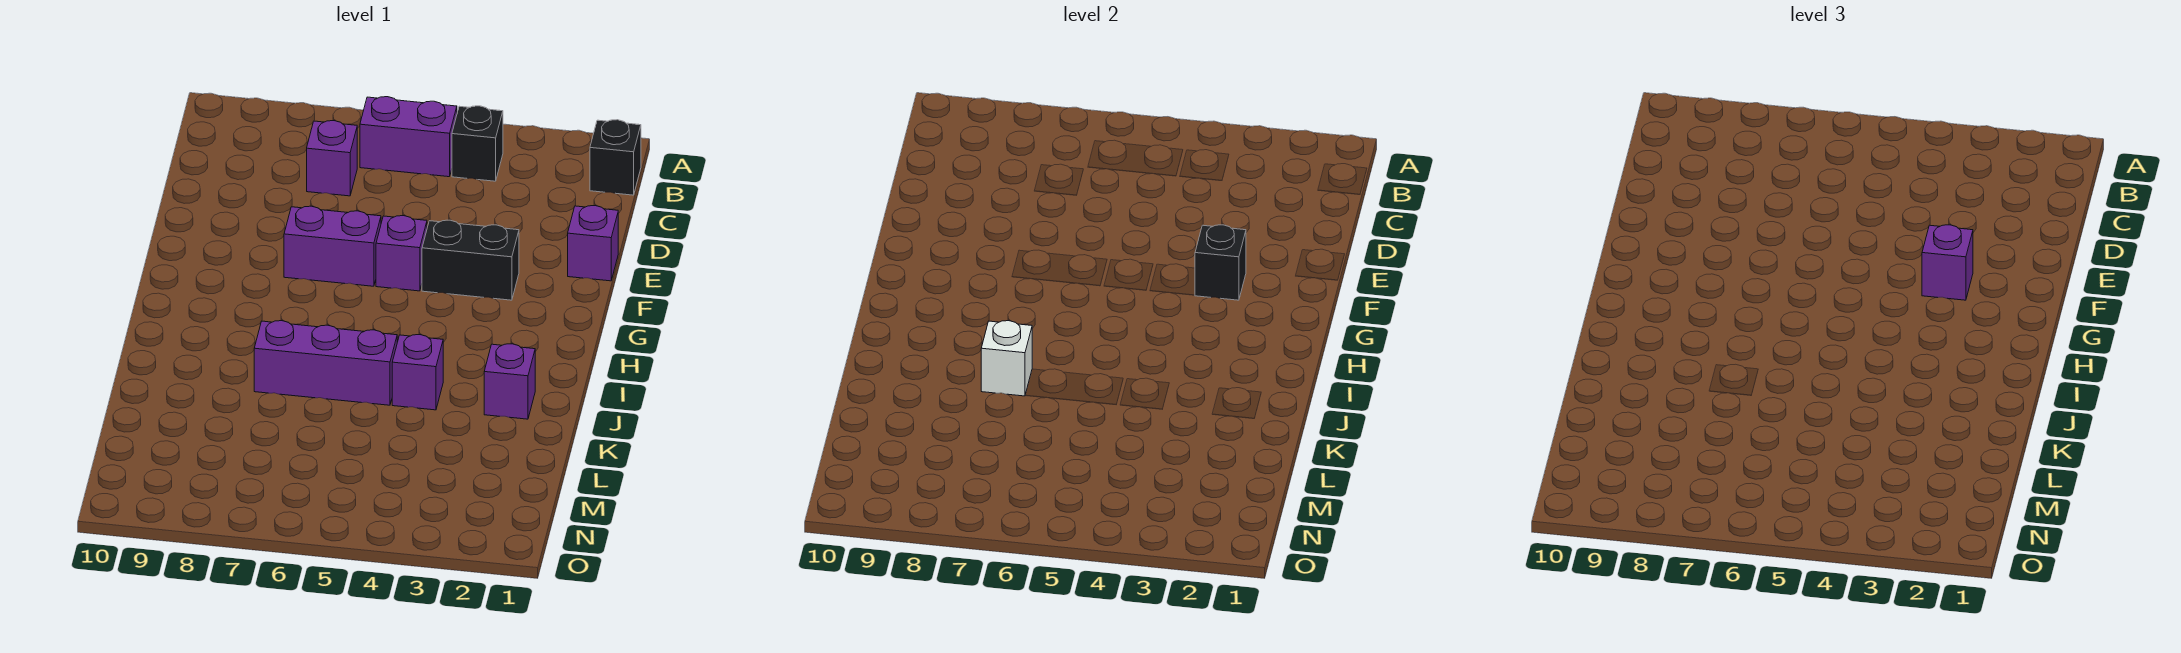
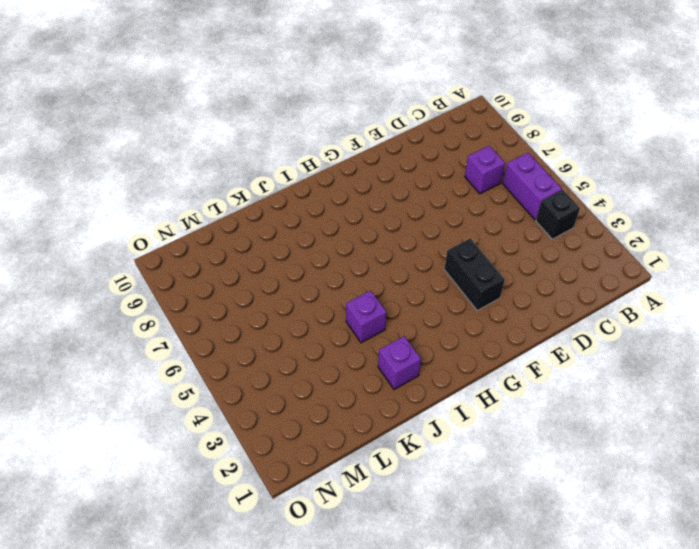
none -> black brick B1 level 1
none -> purple brick E1 level 1
none -> purple brick F5 level 1

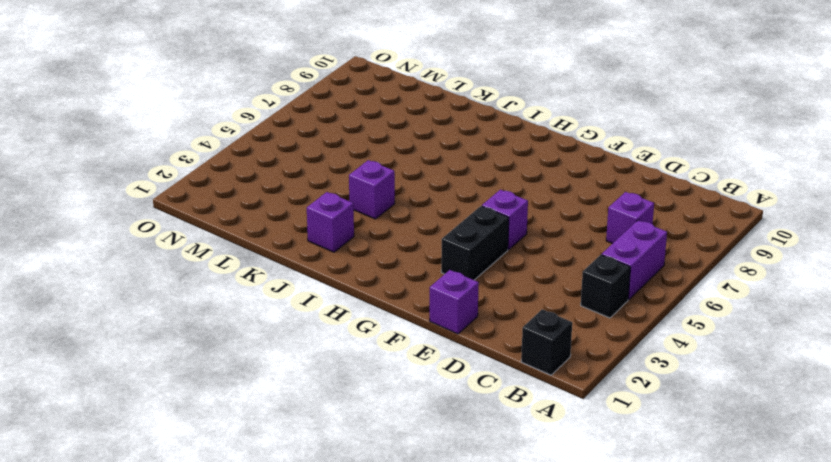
none -> purple brick F6:F7 level 1
none -> purple brick J5:J7 level 1
none -> black brick F3 level 2

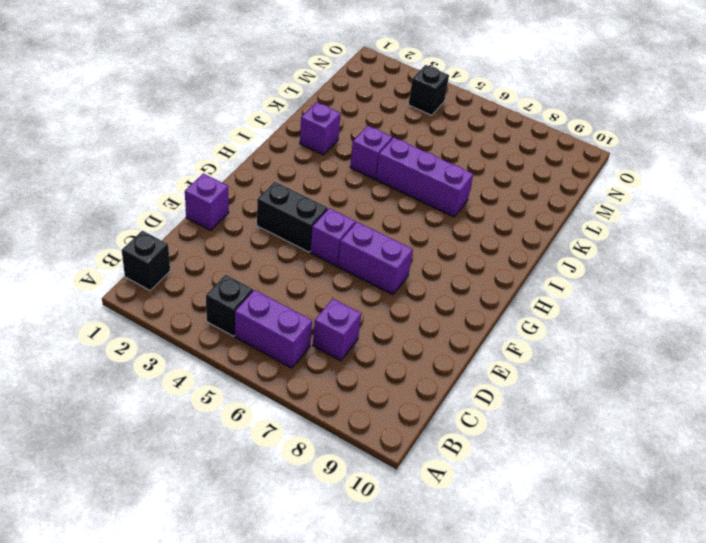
black brick N4 level 1 -> black brick F3 level 2
none -> white brick J7 level 2
none -> purple brick F3 level 3

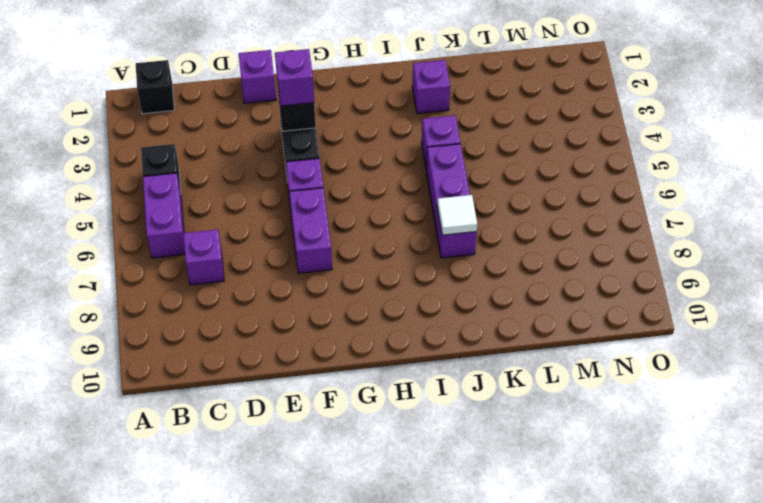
white tile J7 level 2 -> white brick J7 level 2

